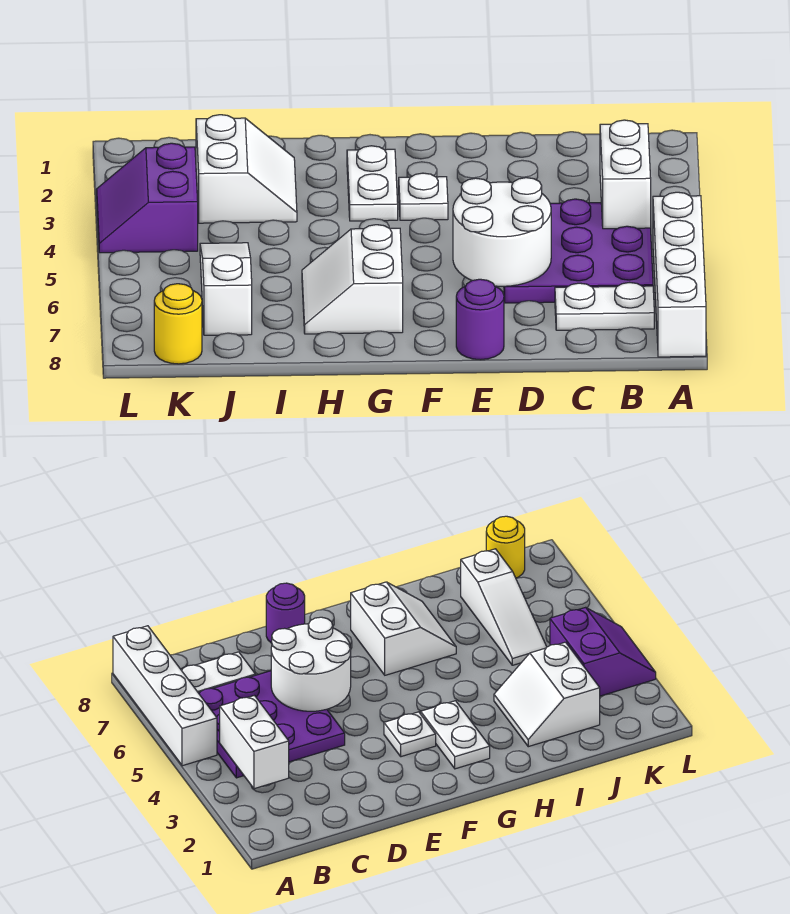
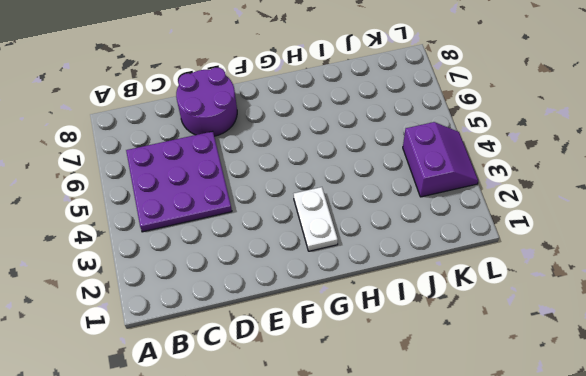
purple round brick D7:E8 level 1 -> purple round brick E8 level 1
none -> white brick A5:A8 level 1
none -> white plate B7:C7 level 1
none -> white plate F3 level 1

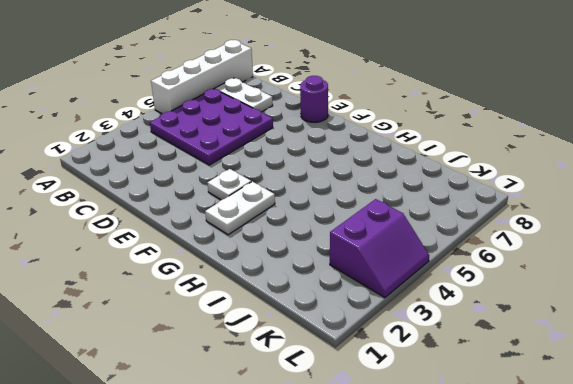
none -> white slope G6:H7 level 1 top G
none -> white slope I2:J3 level 1 top J
none -> white slope J5:J7 level 1 top 7

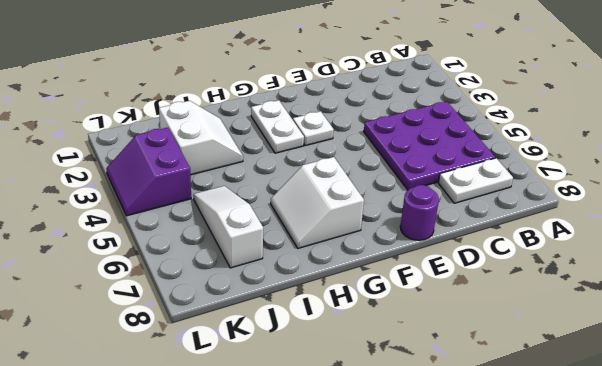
none -> white brick A5:A8 level 1
none -> yellow round brick K8 level 1
none -> white brick B3:B4 level 2

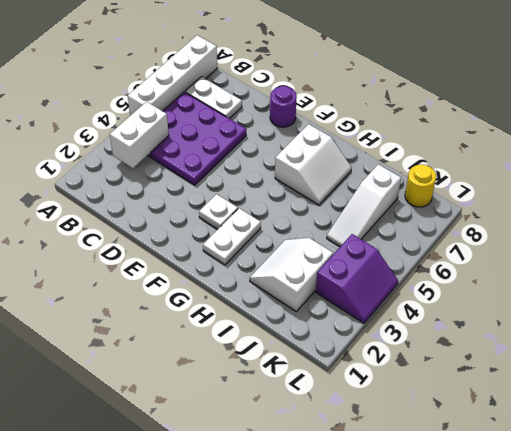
none -> white round brick D5:E6 level 2

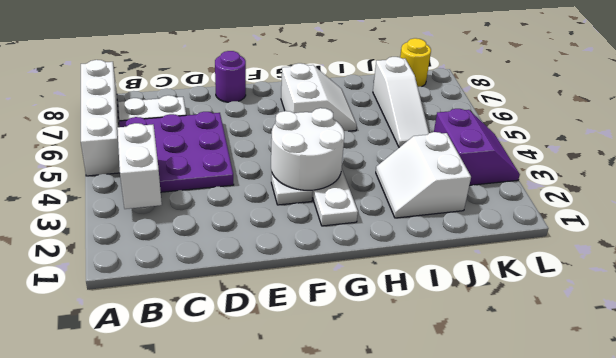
white round brick F3:G4 level 2 -> white round brick D5:E6 level 2

